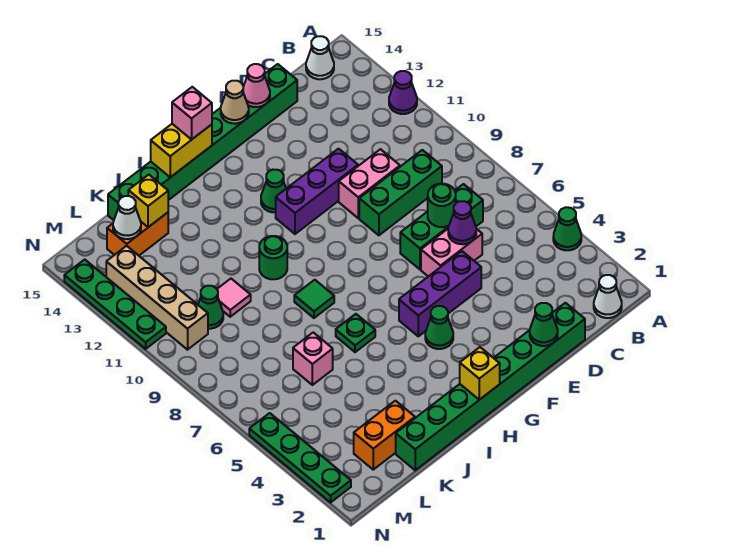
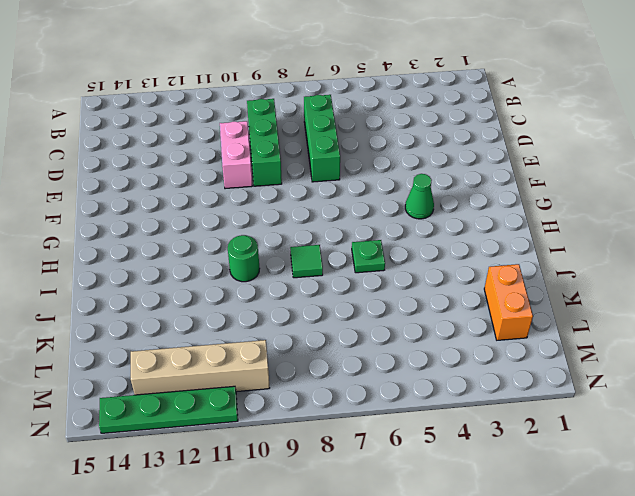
none -> green cone A4 level 1
none -> purple cone A12 level 1
none -> white cone B1 level 1
none -> white cone B15 level 1

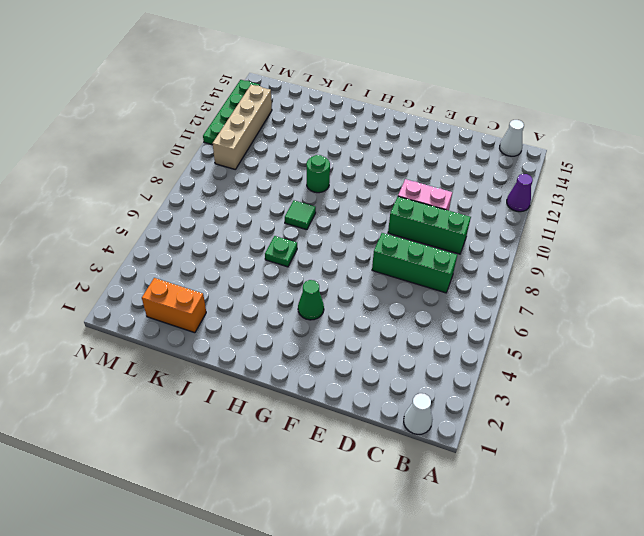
none -> green cone A4 level 1
none -> green brick D1:K1 level 1
none -> pink brick D6:E6 level 1
none -> green brick D15:K15 level 1

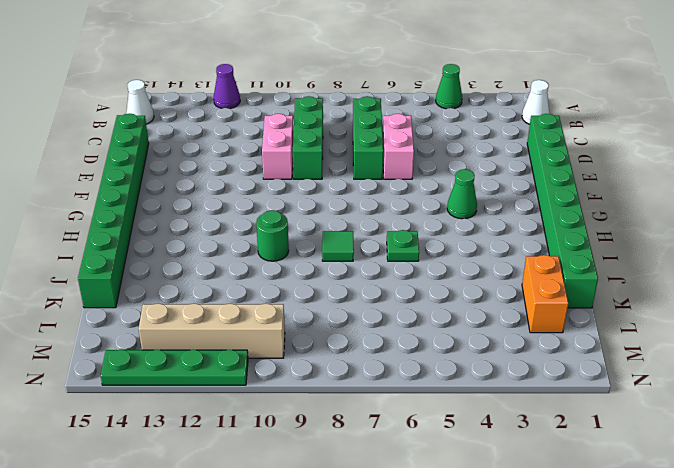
none -> purple brick E5:G5 level 1
none -> purple brick E11:G11 level 1
none -> green cone G12 level 1
none -> pink brick K6 level 1

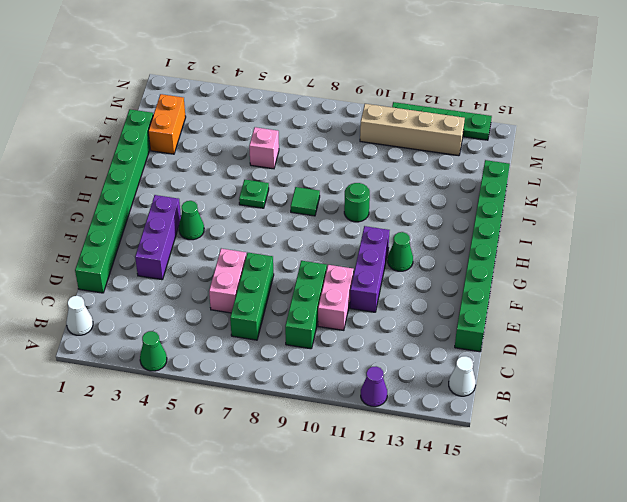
purple brick E3:G3 level 1 -> purple brick E5:G5 level 1
none -> pink tile K10 level 1
none -> orange brick K14:L14 level 1
none -> green cone L10 level 1
none -> green plate N2:N5 level 1

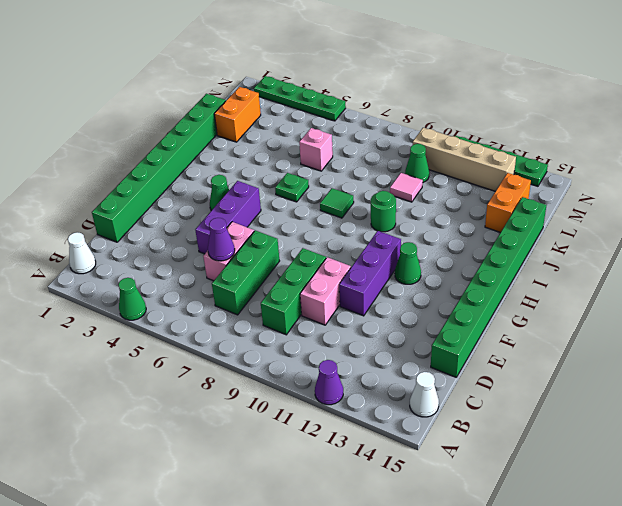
none -> green round brick D7 level 2
none -> green cone E1 level 2
none -> pink cone E15 level 2
none -> tan cone F15 level 2

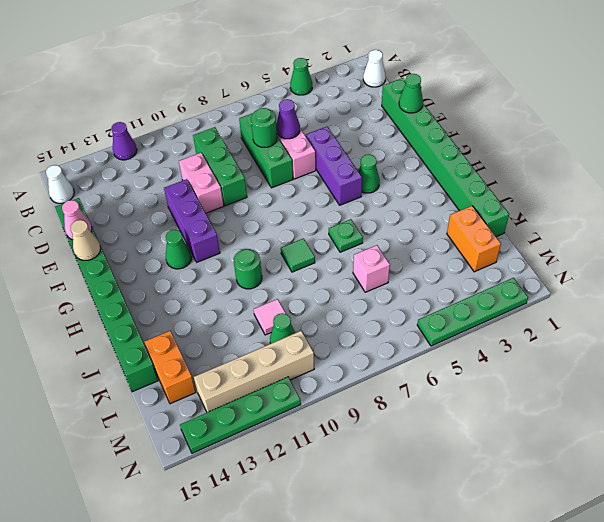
none -> yellow brick H1 level 2
none -> yellow brick H15:I15 level 2
none -> yellow brick K14 level 2
none -> white cone L14 level 2

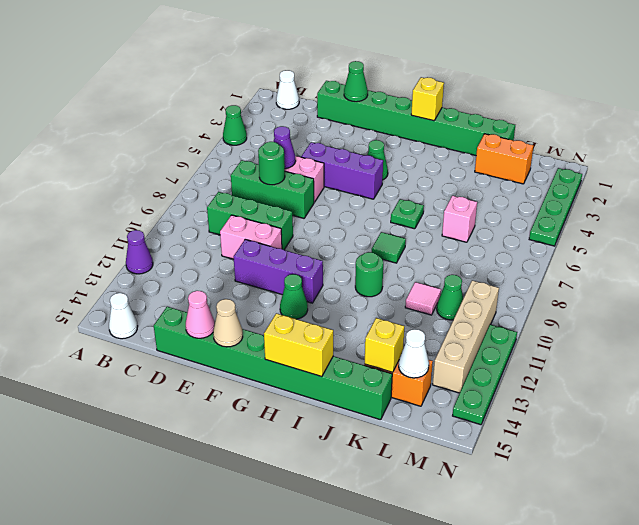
none -> pink brick H15 level 3

